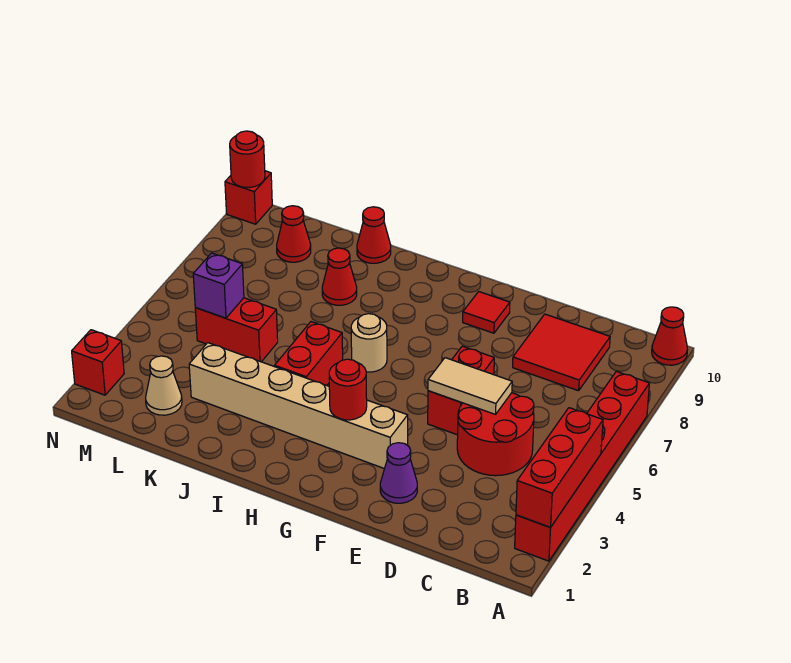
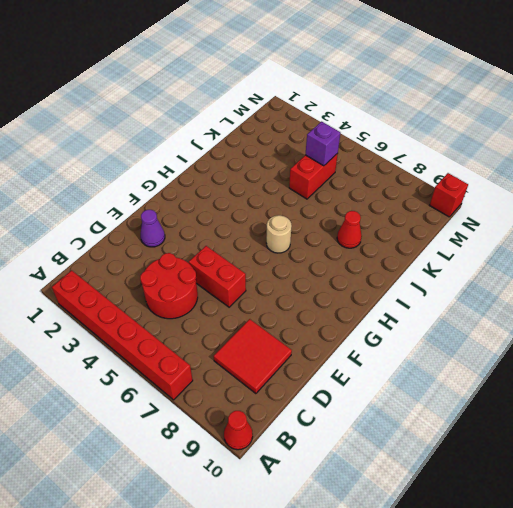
none -> tan brick F3:K3 level 1
none -> red tile F9 level 1
none -> red brick I4:I5 level 1

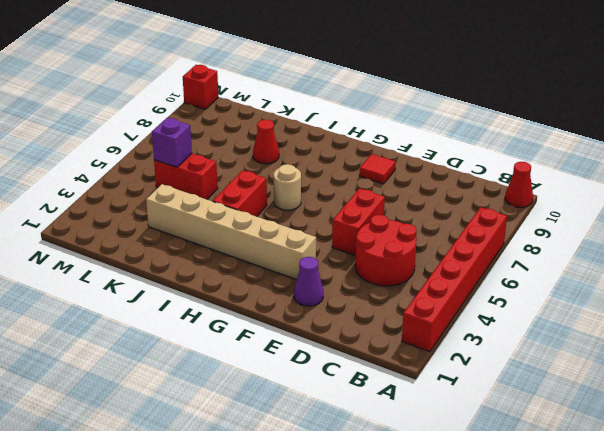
none -> red tile C8:D9 level 1
none -> red cone J10 level 1
none -> tan cone L2 level 1

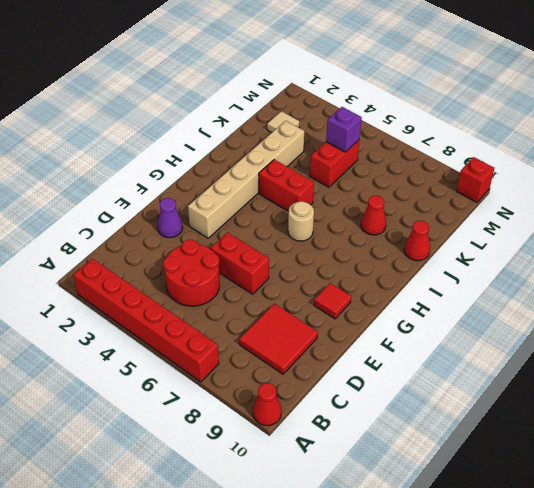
tan tile L2 level 1 -> tan cone L2 level 1
none -> red cone L9 level 1
none -> red brick N2 level 1
none -> red brick A2:A4 level 2

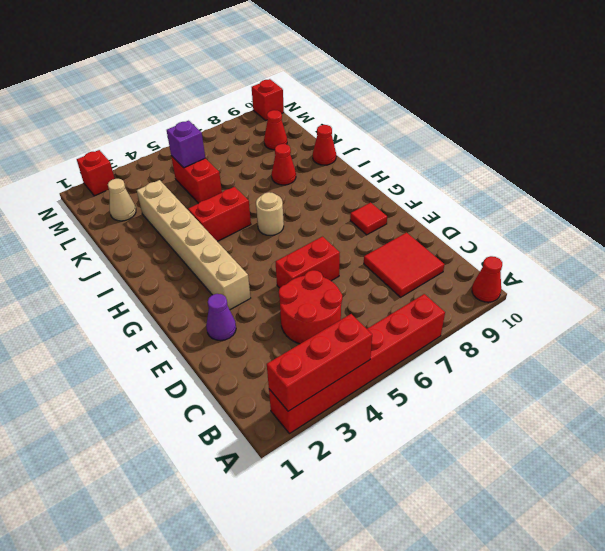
none -> tan tile D5:E5 level 2
none -> red round brick G3 level 2
none -> red round brick N10 level 2

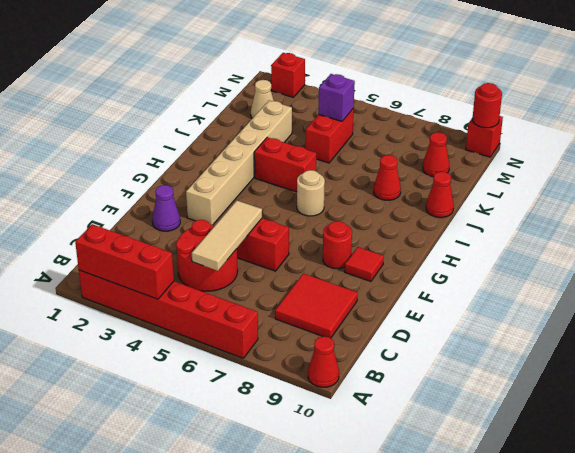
tan tile C5:E5 level 2 -> tan tile D5:E5 level 2
red round brick F8 level 1 -> red round brick G3 level 2

